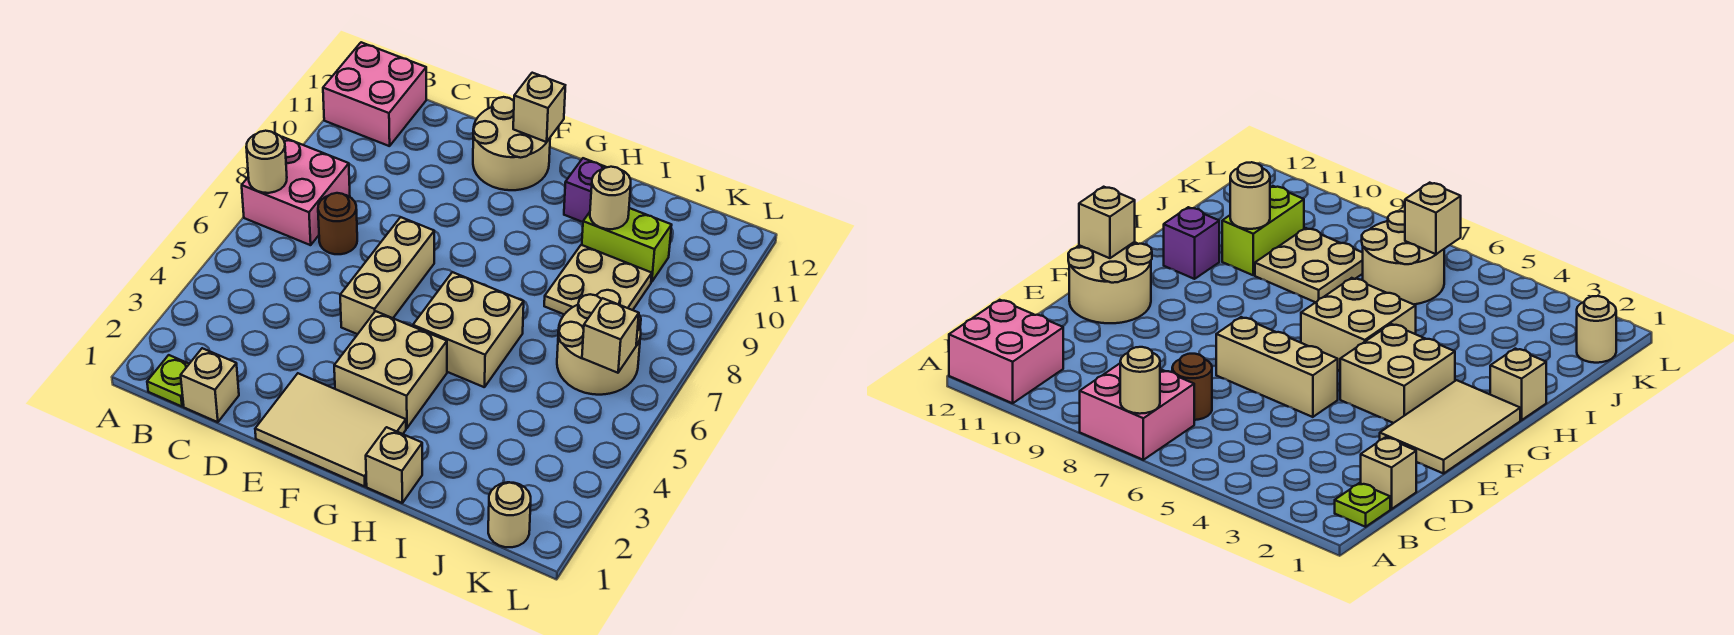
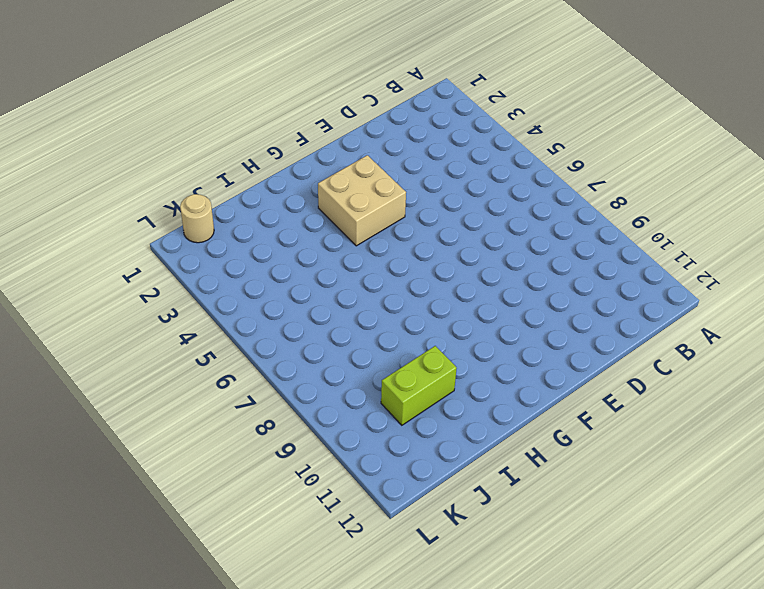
none -> pink brick A7:B8 level 1
none -> pink brick A11:B12 level 1
none -> lime plate B1 level 1

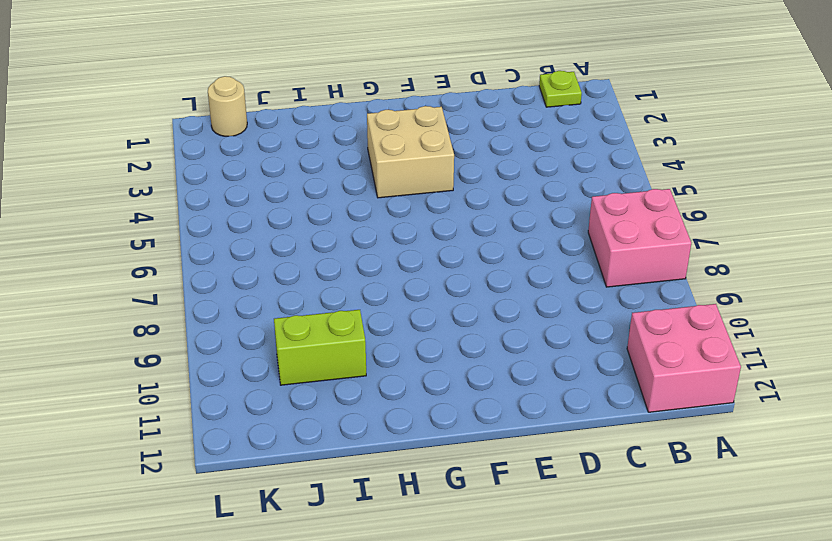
none -> tan brick C1 level 1
none -> brown round brick C7 level 1
none -> tan tile E1:G2 level 1

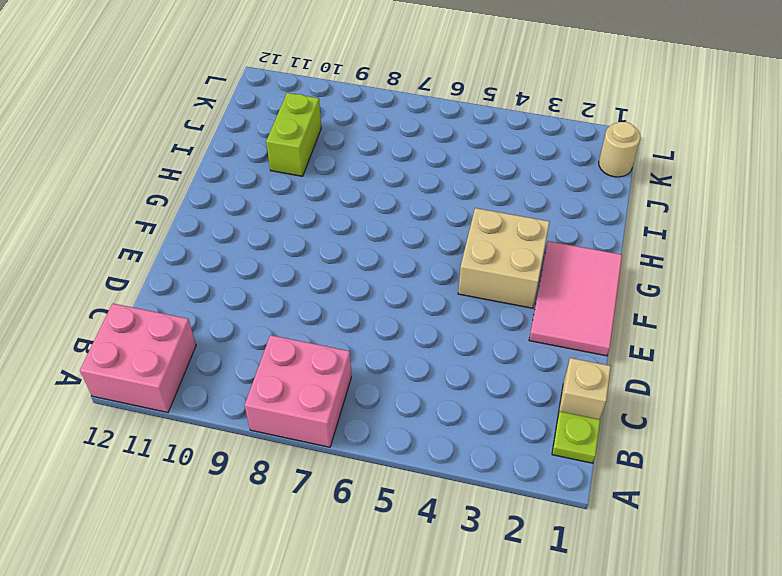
pink tile E1:G2 level 1 -> tan tile E1:G2 level 1
none -> brown round brick C7 level 1
none -> tan brick E5:E7 level 1
none -> tan round brick E11:F12 level 1

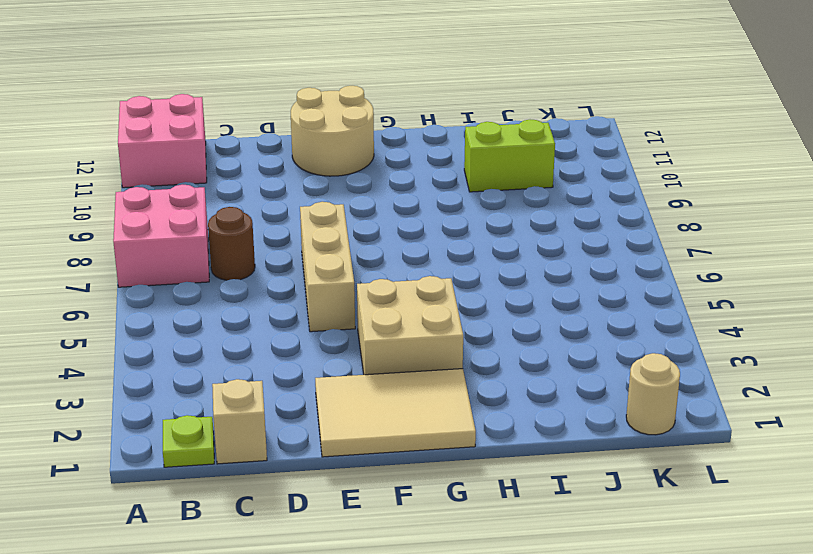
none -> tan brick G5:H6 level 1
none -> tan brick H1 level 1
none -> purple brick H11 level 1

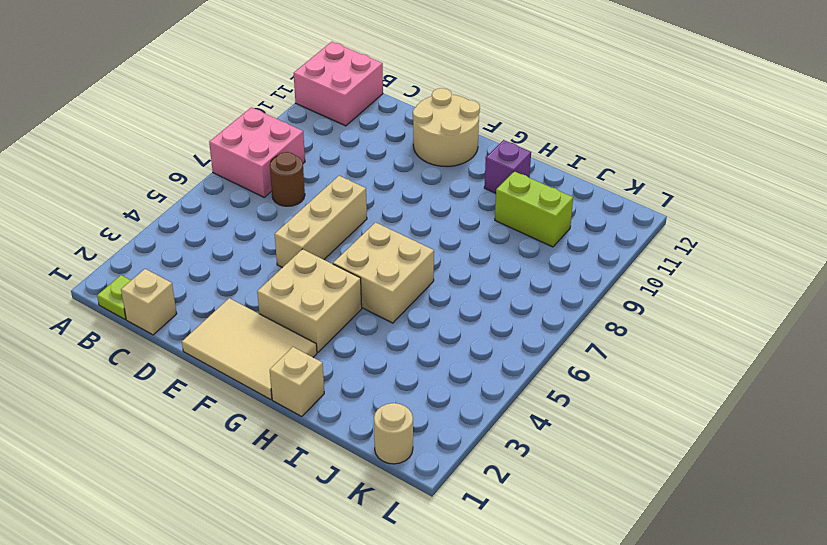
none -> tan plate I8:J9 level 1
none -> tan round brick J6:K7 level 1
none -> tan round brick A7 level 2

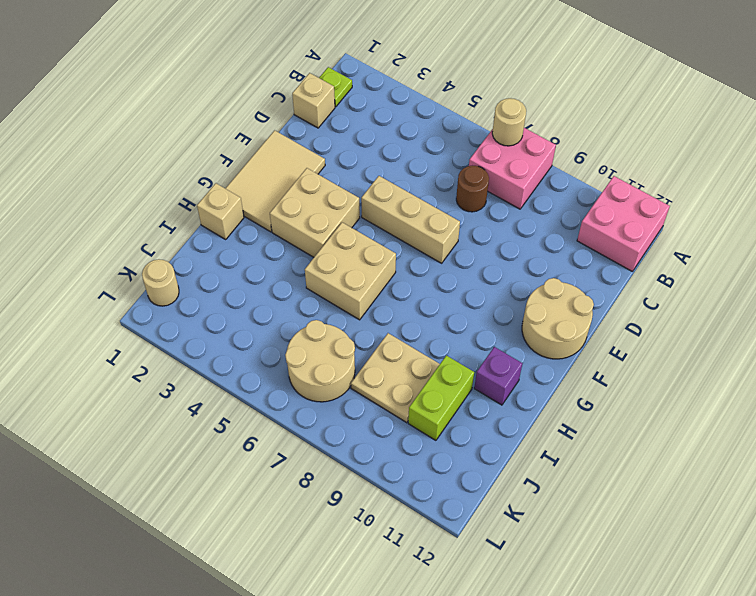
none -> tan brick F12 level 2
none -> tan round brick I10 level 2
none -> tan brick K6 level 2

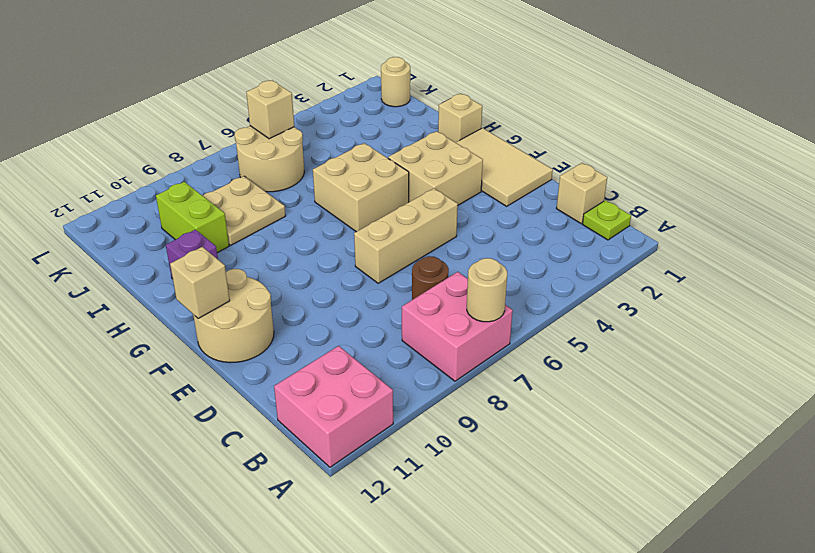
none -> tan round brick I10 level 2

